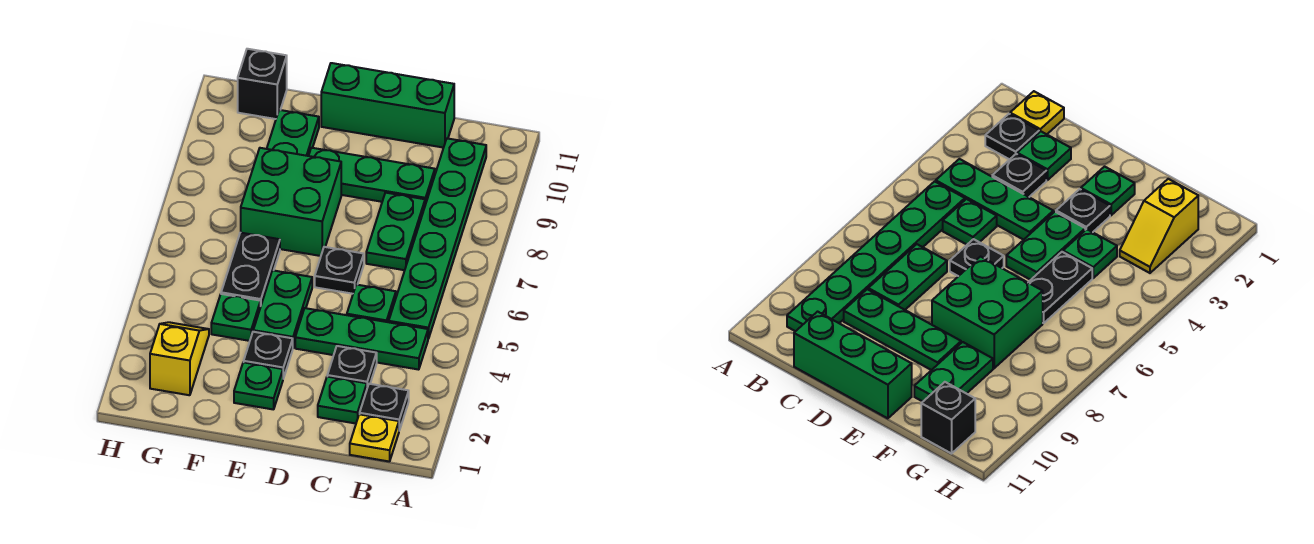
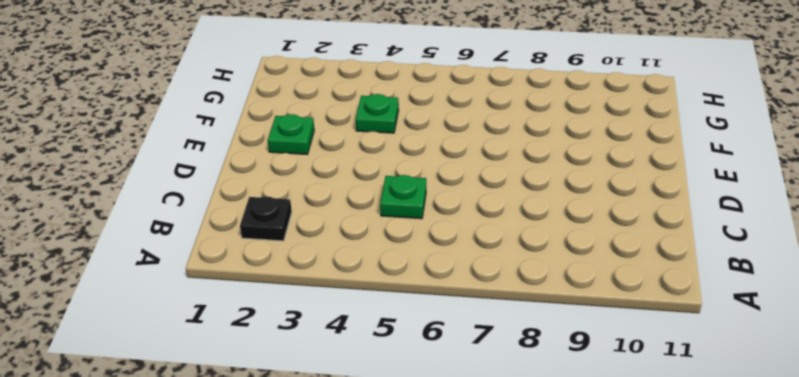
none -> yellow plate B1 level 1
none -> green plate B4:D4 level 1
none -> green plate B5:B10 level 1

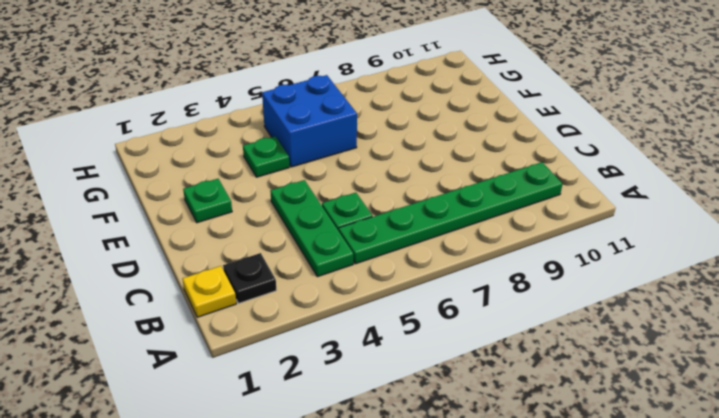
blue brick F5:G6 level 1 -> black plate F5:F6 level 1
none -> green plate C2 level 1
none -> black plate C3 level 1
none -> green plate C7:C8 level 1

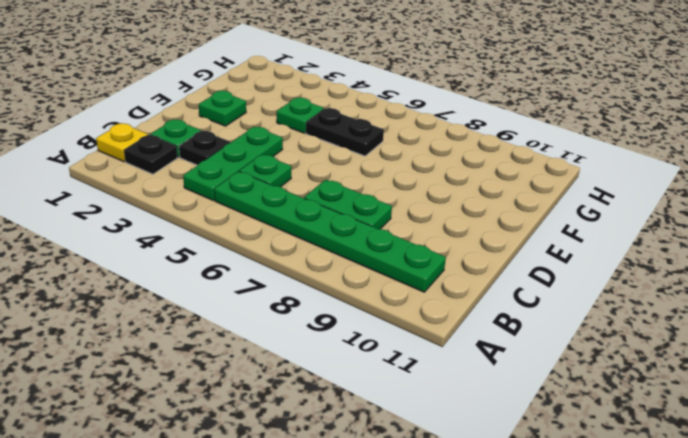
none -> green plate C9:E9 level 1
none -> green brick C11:E11 level 1
none -> black plate D6 level 1

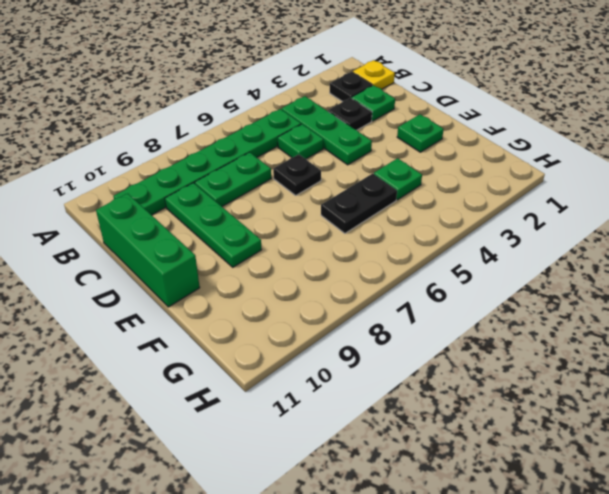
none -> black plate E3 level 1
none -> green plate E4:E5 level 1
none -> green brick E7:F8 level 1

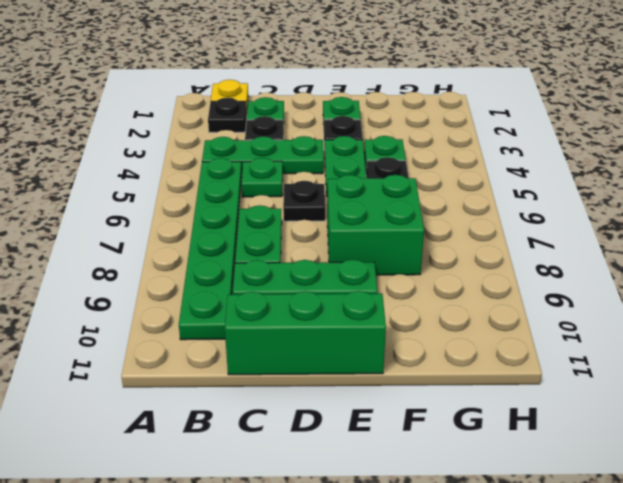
none -> green plate F9:F10 level 1
none -> yellow slope G2:G3 level 1 top 2
none -> black brick G11 level 1

